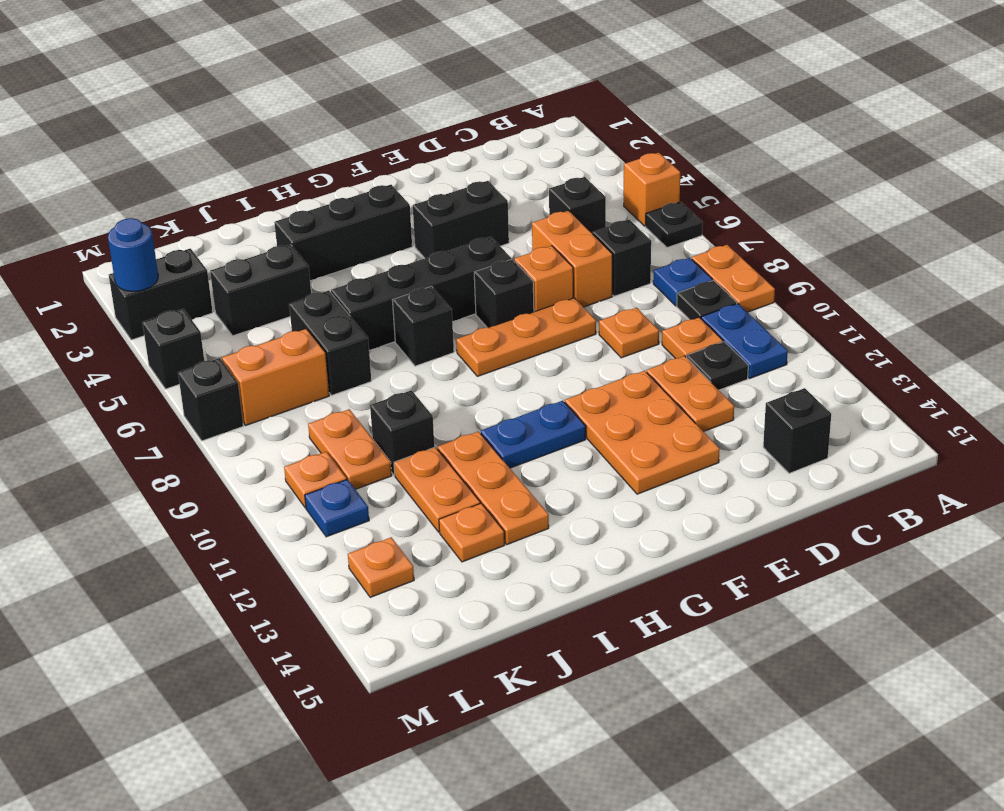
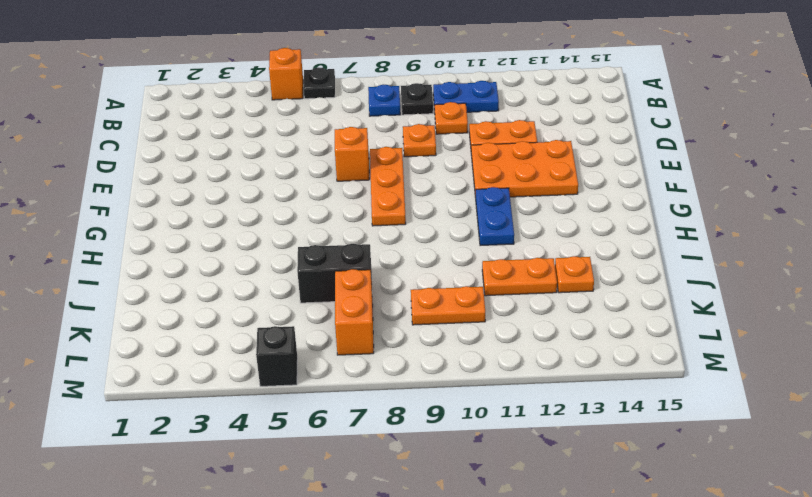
none -> orange plate A8:A9 level 1
none -> black brick C5 level 1
none -> black brick C7 level 1
none -> black plate C11 level 1

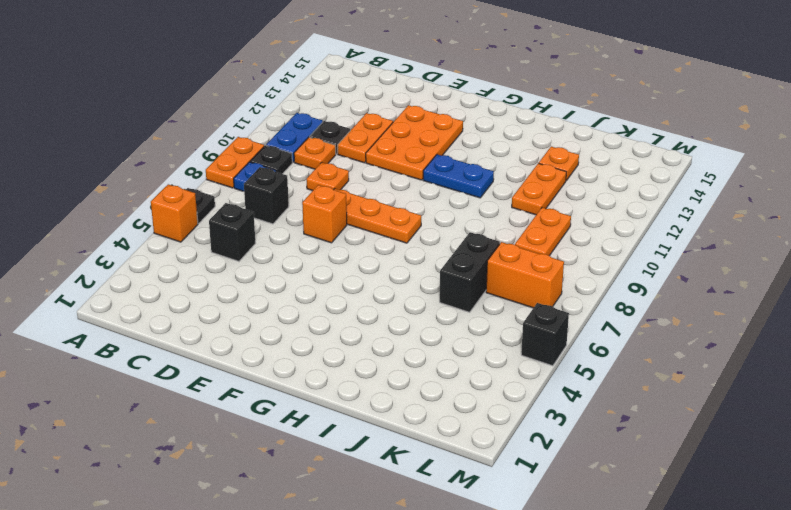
none -> black brick C14 level 1
none -> orange brick D6:D7 level 1
none -> black brick E4:F4 level 1
none -> black brick F6:I6 level 1

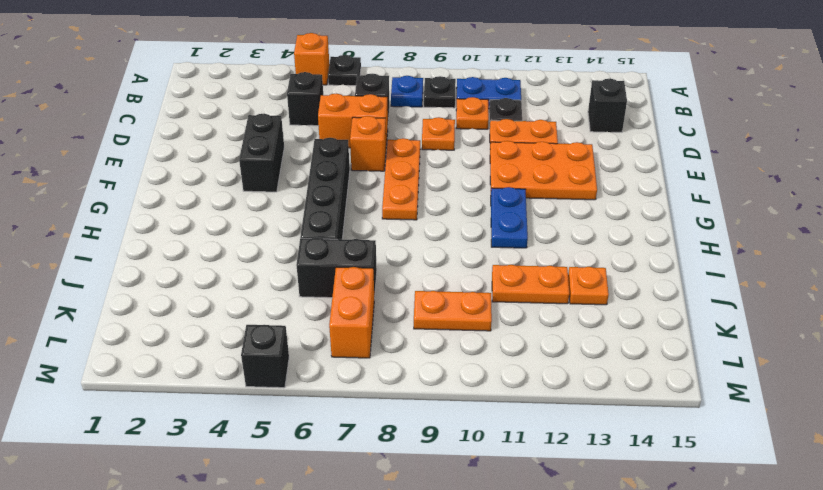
none -> orange plate A8:A9 level 1
none -> black brick F7 level 1
none -> black brick G3:I3 level 1
none -> black brick H7 level 1

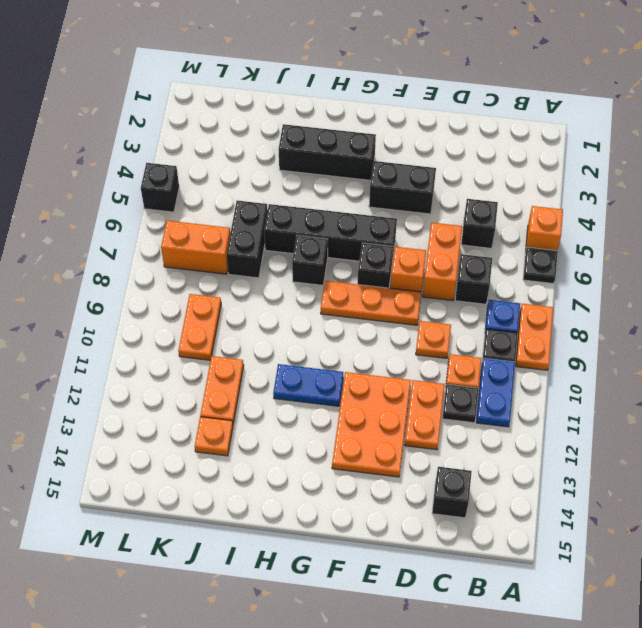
none -> orange plate I11:I13 level 1
none -> black brick J4:K4 level 1
none -> black brick J10 level 1
none -> black brick L3:M3 level 1

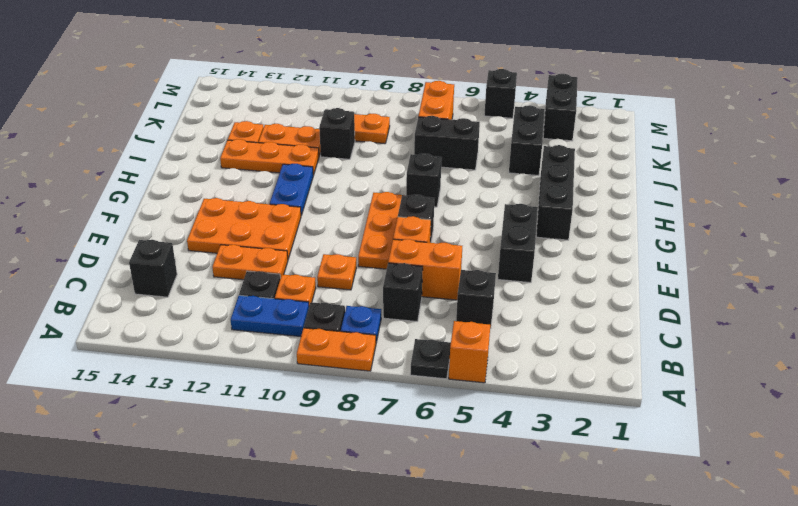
none -> black brick F6:I6 level 1
none -> orange plate L10 level 1
none -> blue plate L11 level 1
none -> orange plate L13 level 1

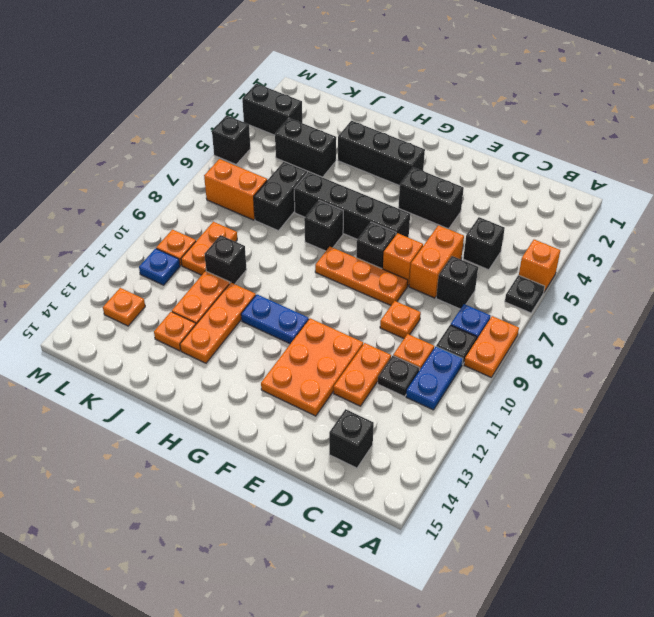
none -> black brick M7 level 1
none -> blue round brick M3 level 2

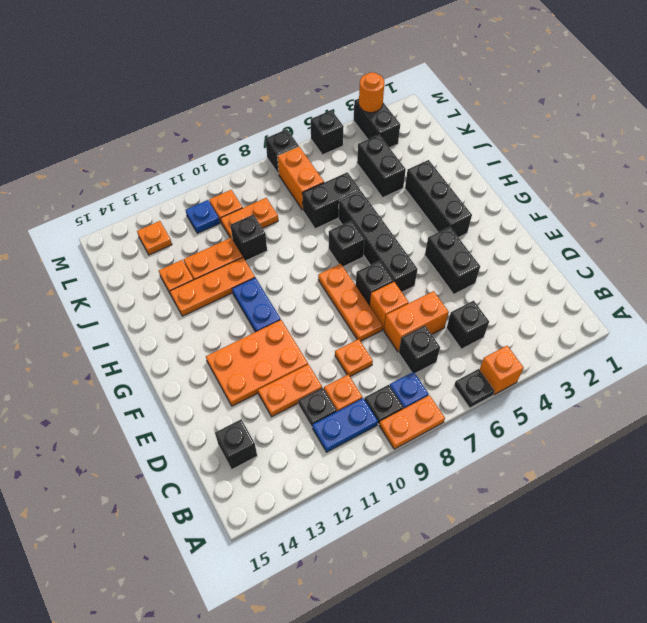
orange round brick M3 level 2 -> blue round brick M3 level 2

